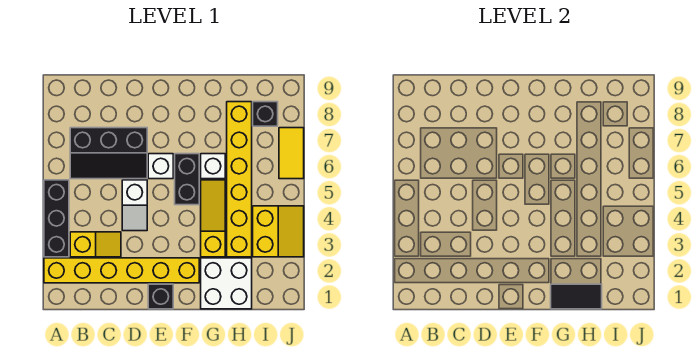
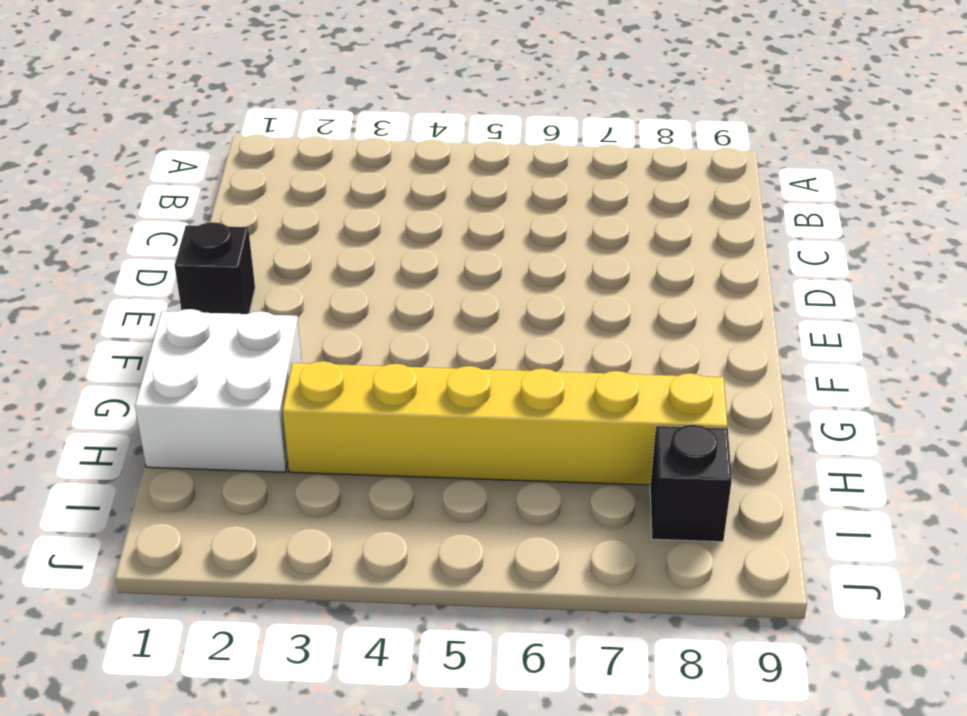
none -> yellow brick A2:F2 level 1
none -> black brick A3:A5 level 1
none -> yellow slope B3:C3 level 1 top B

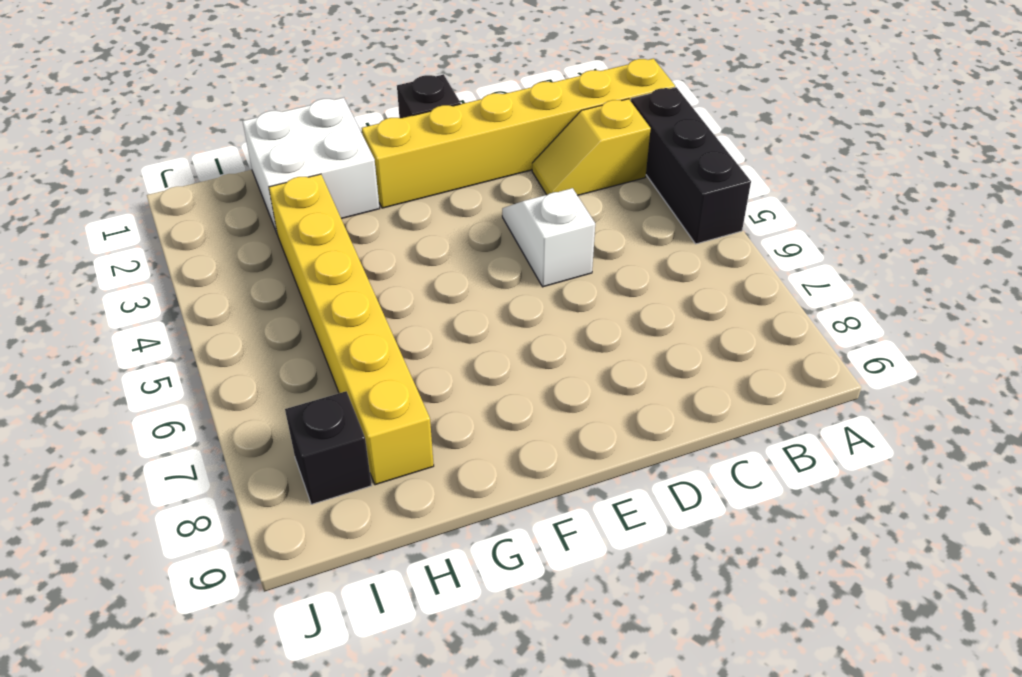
none -> black slope B6:D7 level 1 top 7
none -> white brick E6 level 1
none -> black brick F5:F6 level 1

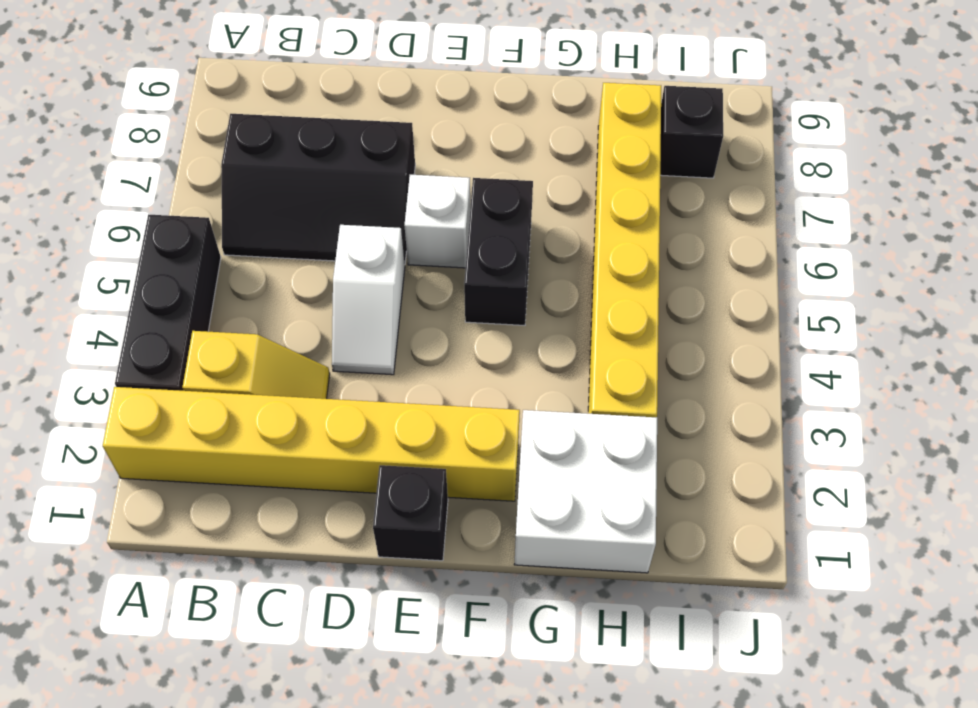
none -> yellow slope G3:G5 level 1 top 3
none -> white brick G6 level 1
none -> yellow slope I3:J4 level 1 top I

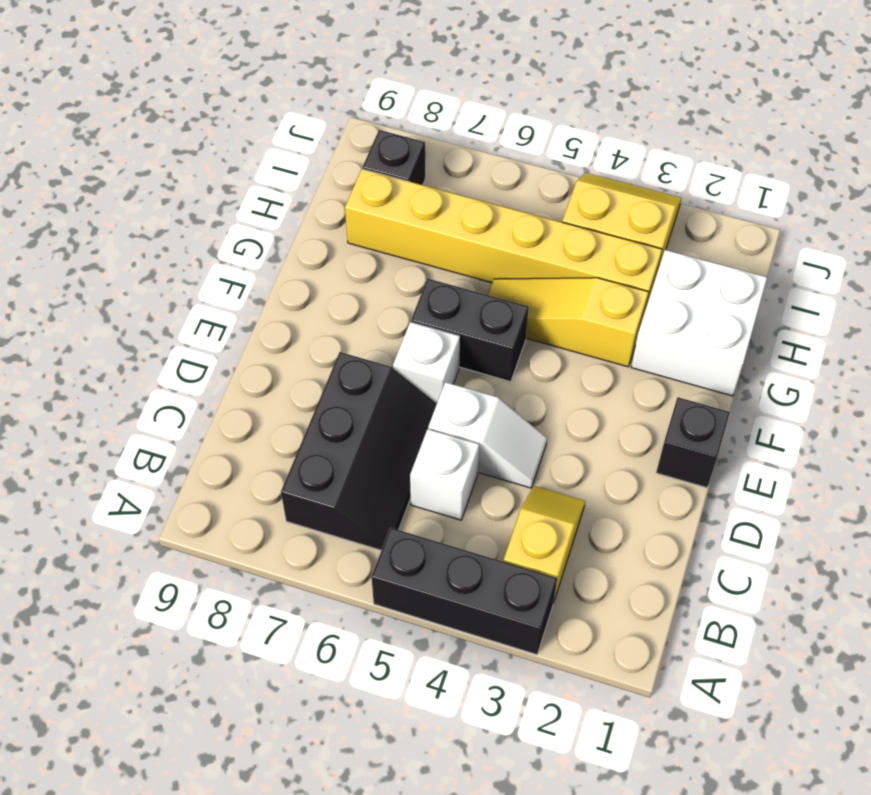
white brick C5 level 1 -> white brick G6 level 1
none -> yellow brick A2:F2 level 1
none -> yellow tile J6:J7 level 1
none -> black tile G1:H1 level 2

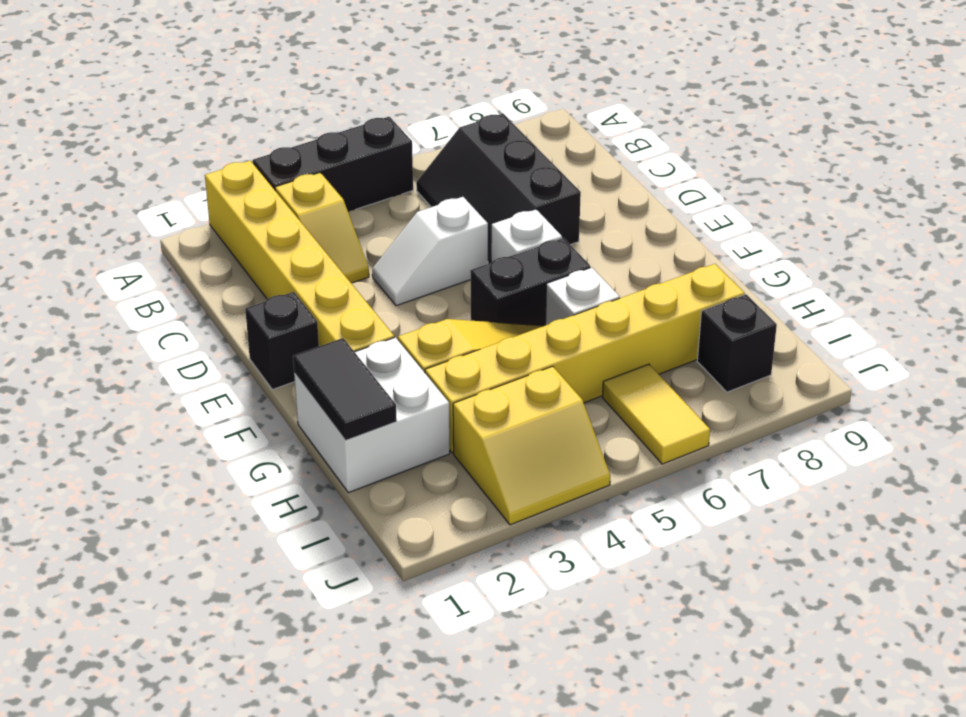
yellow tile I6:J6 level 1 -> yellow tile J6:J7 level 1

